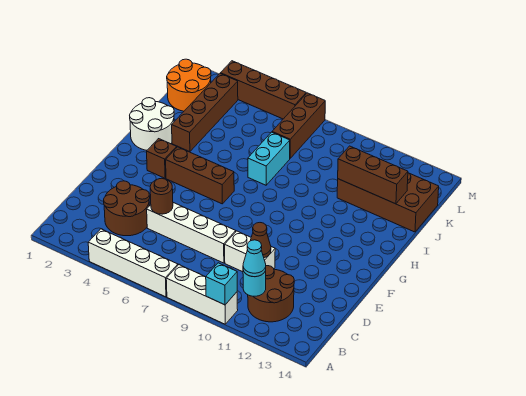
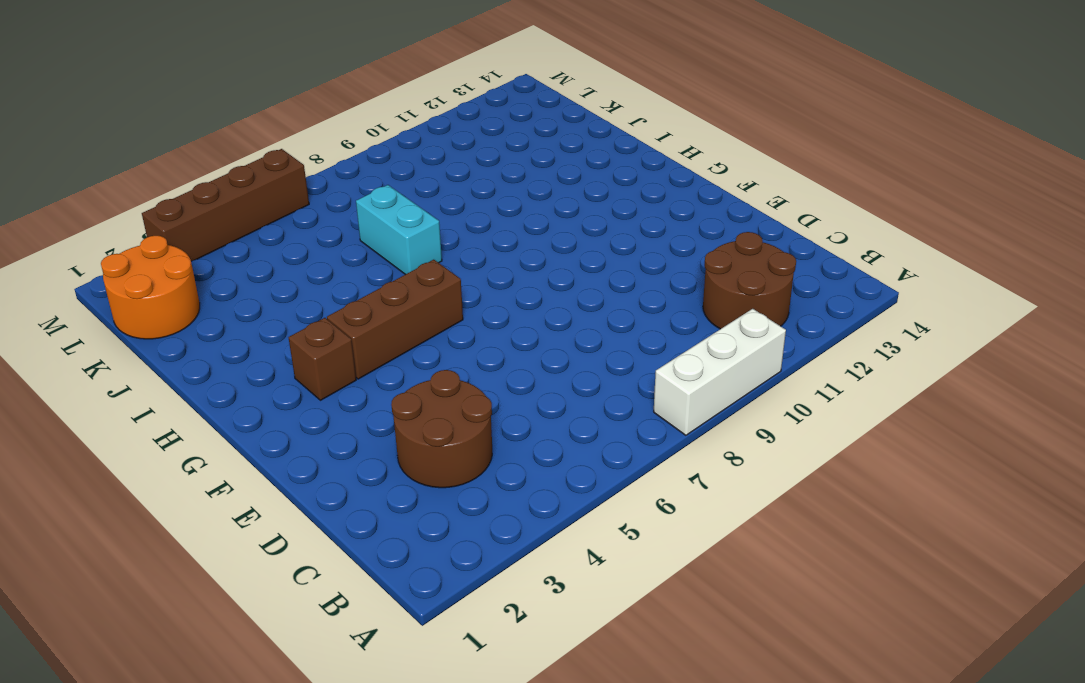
none -> white brick A4:A7 level 1
none -> white brick D5:D8 level 1
none -> white brick D9:D10 level 1

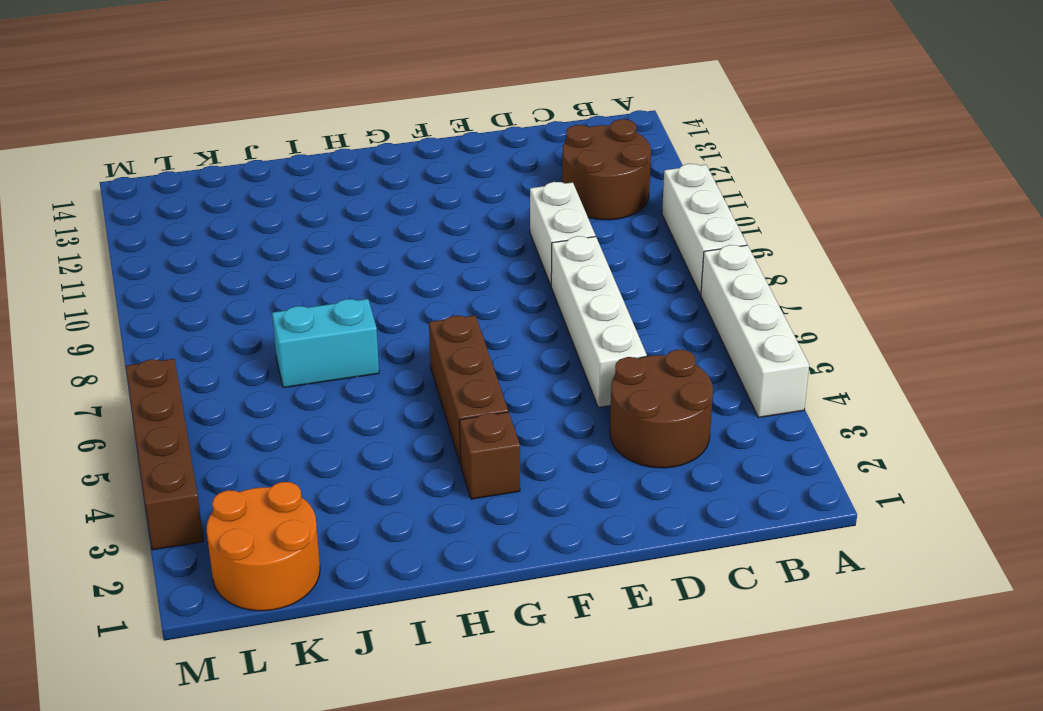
none -> white round brick H1:I2 level 1
none -> brown brick I3:L3 level 1
none -> brown brick J11:K14 level 1

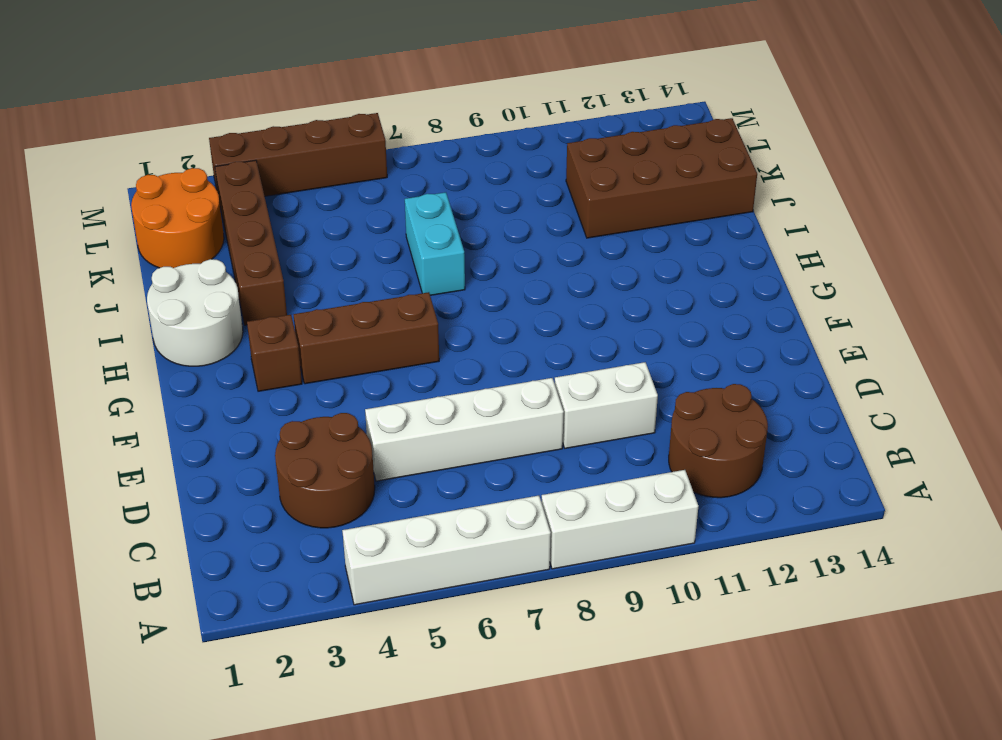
none -> brown brick K7:M7 level 1
none -> cyan brick A10 level 2
none -> cyan round brick B11 level 2

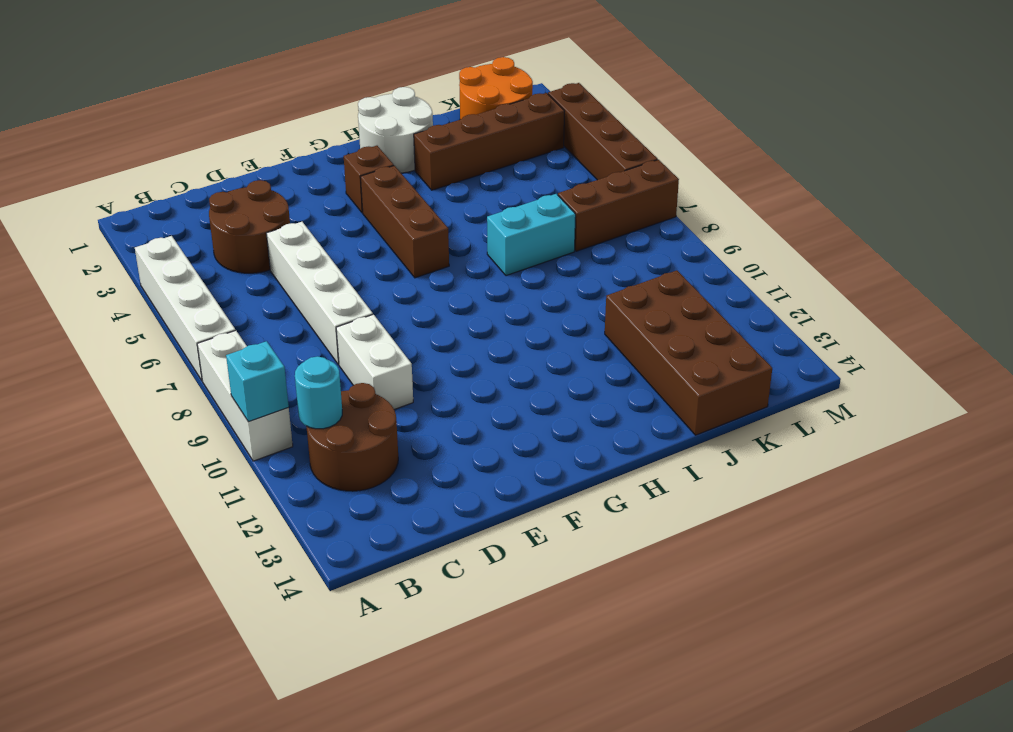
none -> brown round brick D5 level 2
none -> brown cone D10 level 2
none -> brown brick J11:J13 level 2

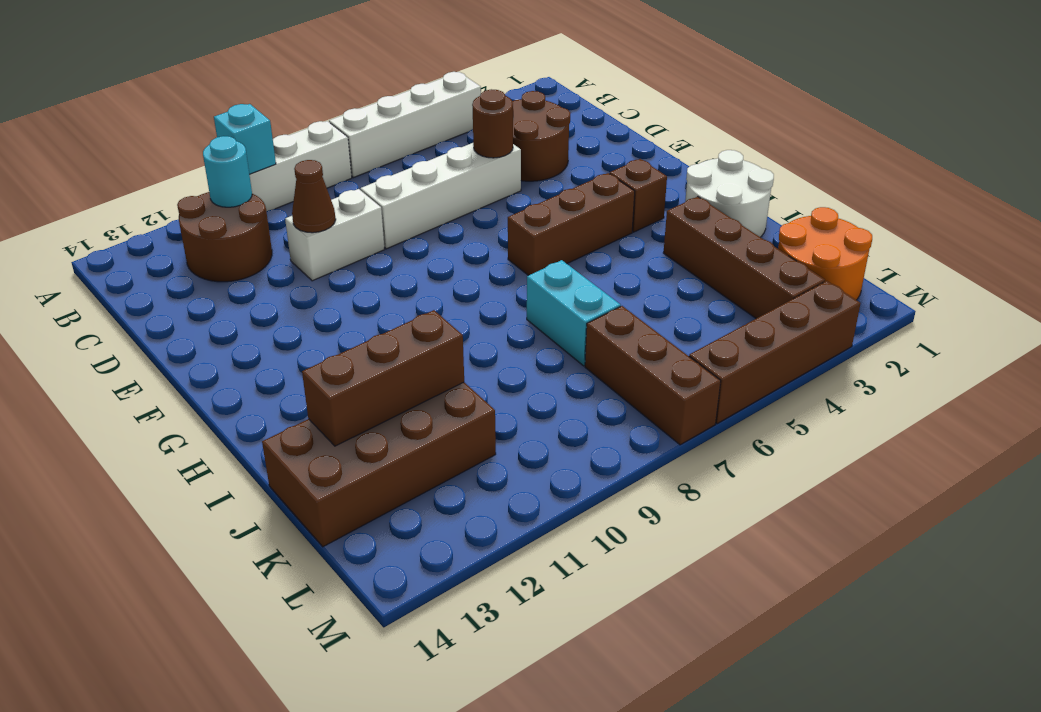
none -> cyan cone B11 level 3

